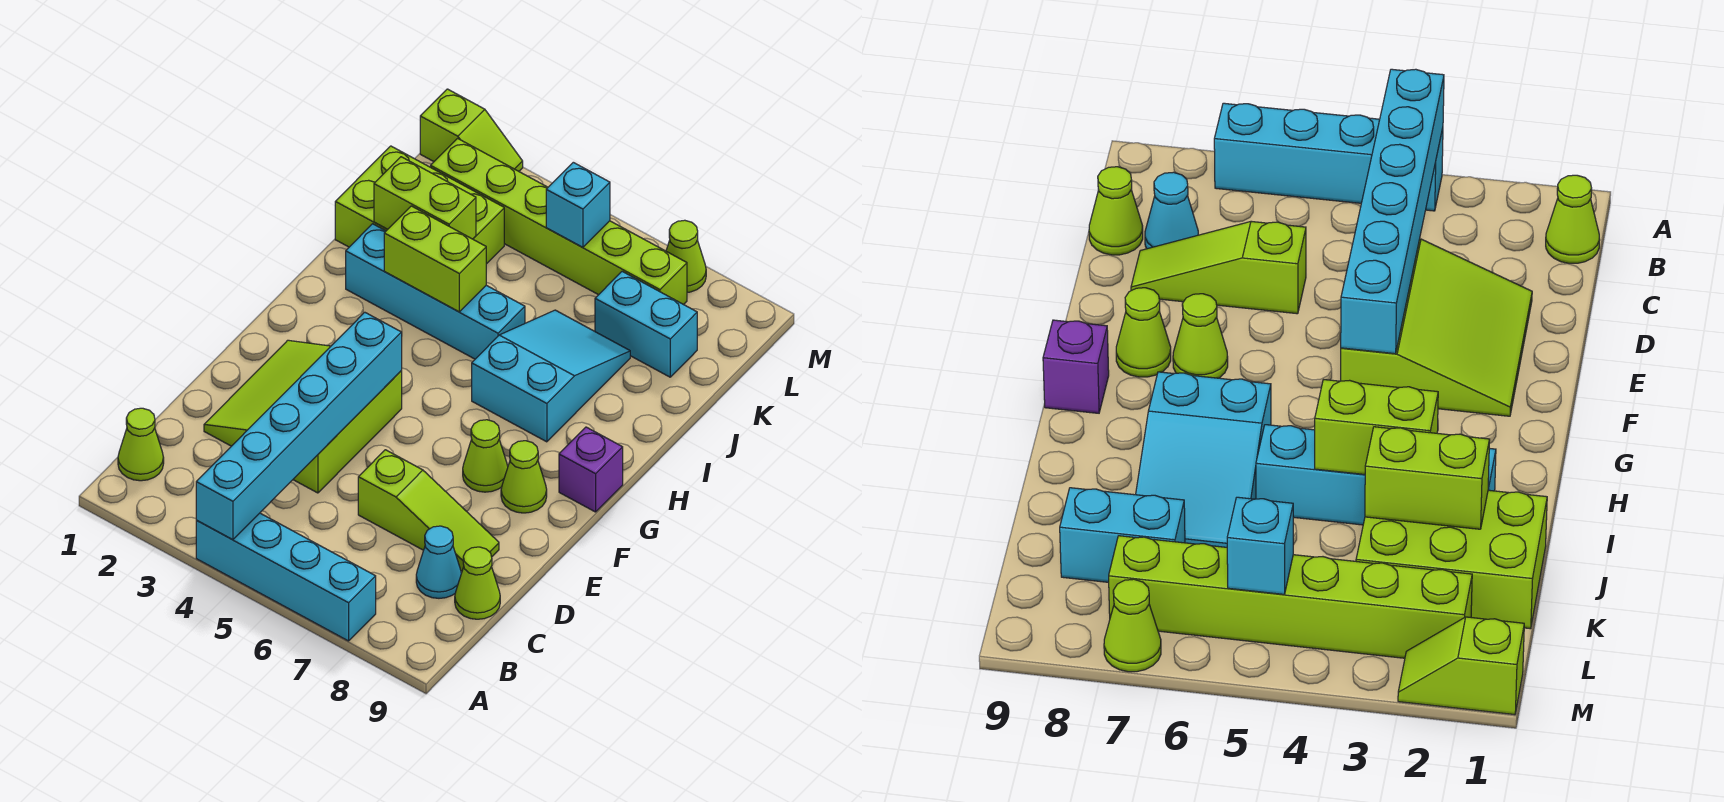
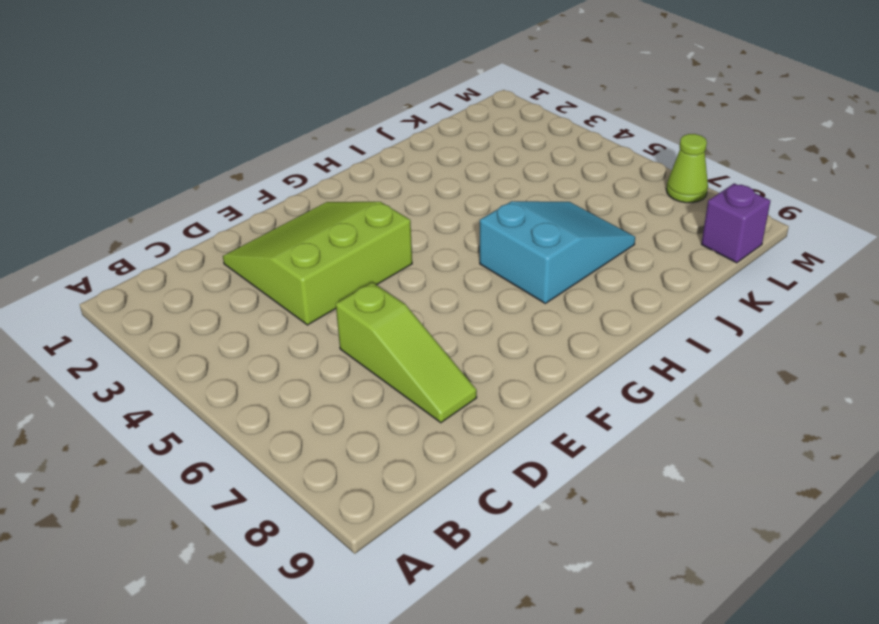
purple brick L9 level 1 -> purple brick G9 level 1
none -> cyan brick A4:A7 level 1
none -> lime cone B1 level 1
none -> cyan cone C8 level 1

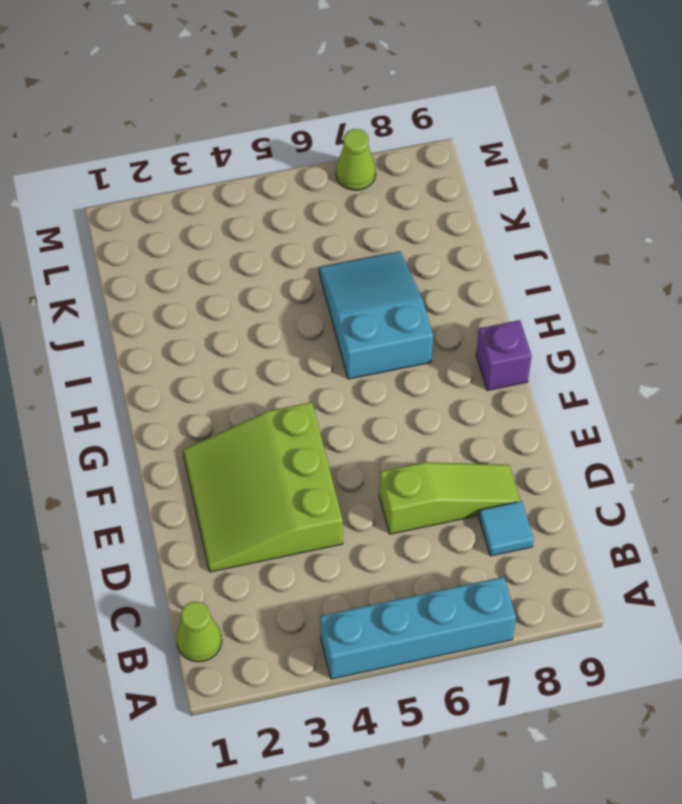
cyan tile C8 level 1 -> cyan cone C8 level 1
none -> lime cone C9 level 1
none -> lime cone F7 level 1
none -> lime cone F8 level 1

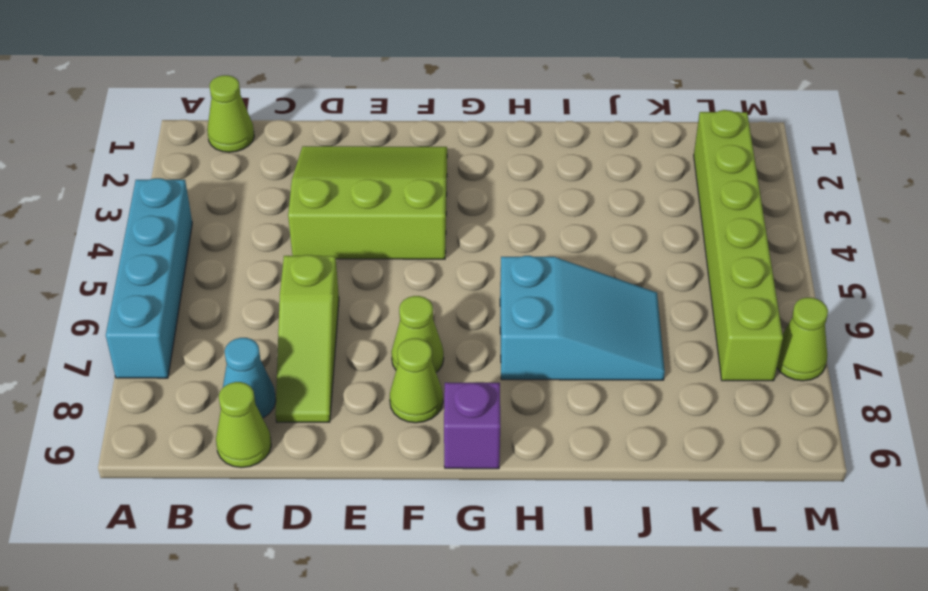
none -> cyan brick I2:I5 level 1
none -> lime brick J1:K3 level 1
none -> cyan brick K7:K8 level 1

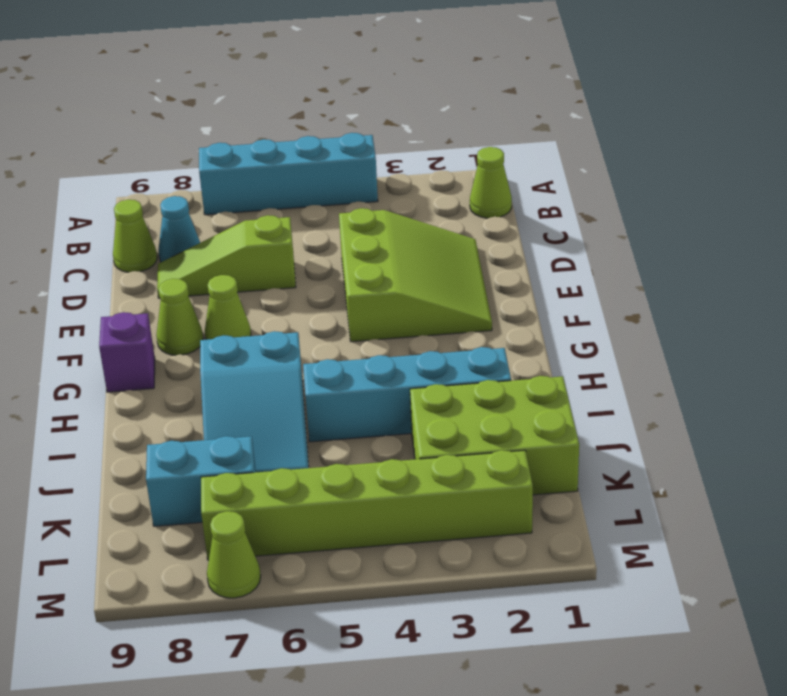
none -> lime slope M1:M2 level 1 top 1
none -> cyan brick A4:F4 level 2
none -> lime brick I3:I4 level 2

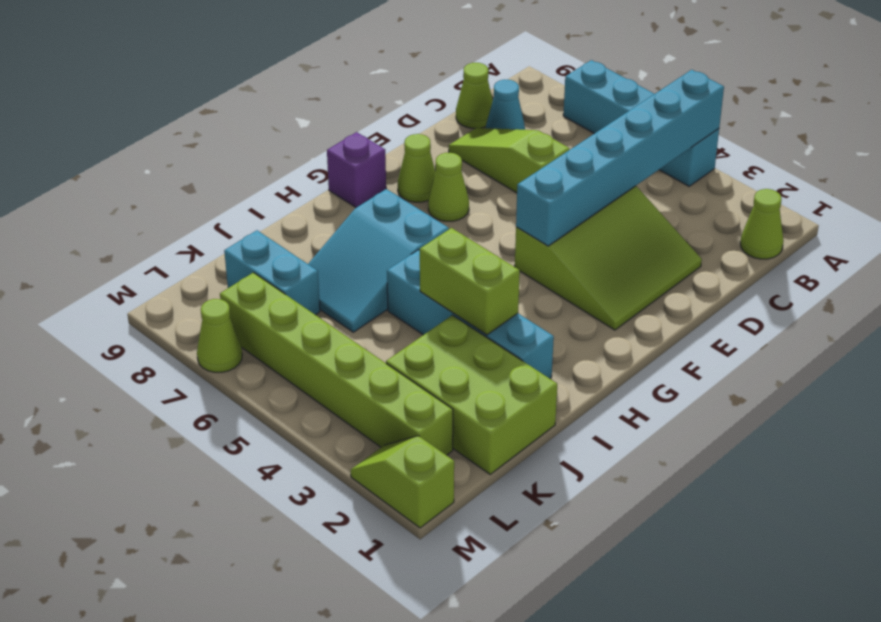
none -> lime brick J2:J3 level 2
none -> cyan brick L5 level 2

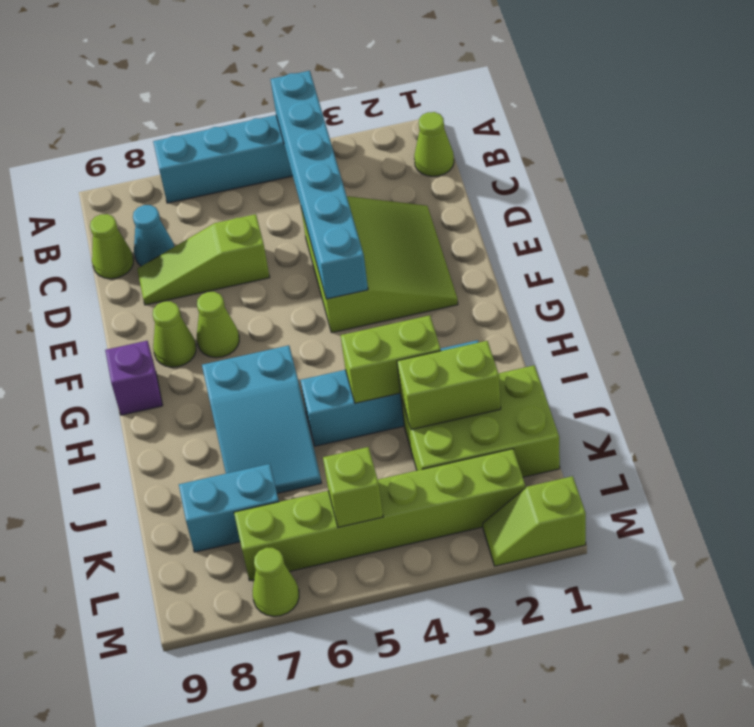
lime brick L5 level 2 -> cyan brick L5 level 2

